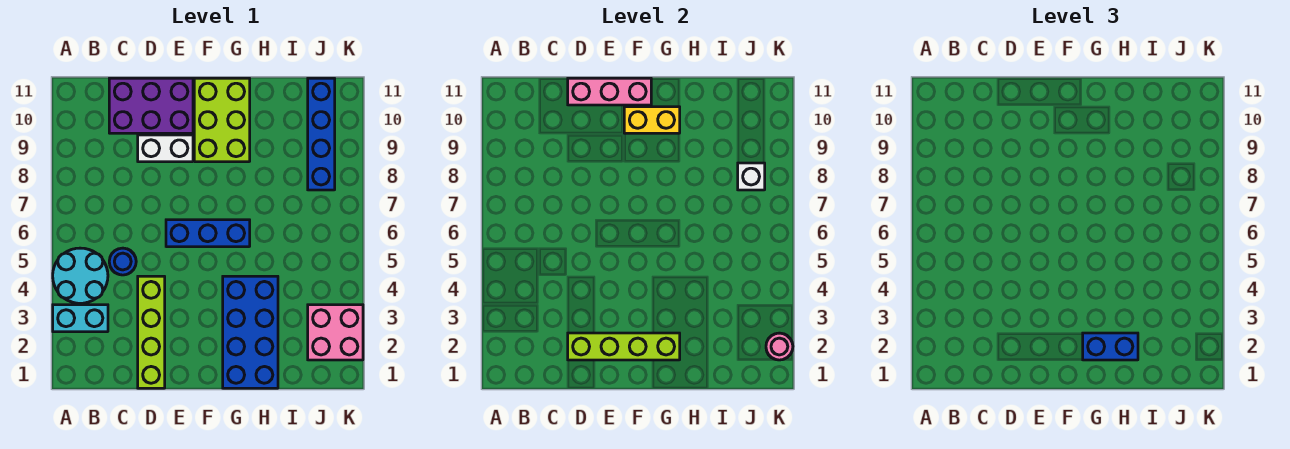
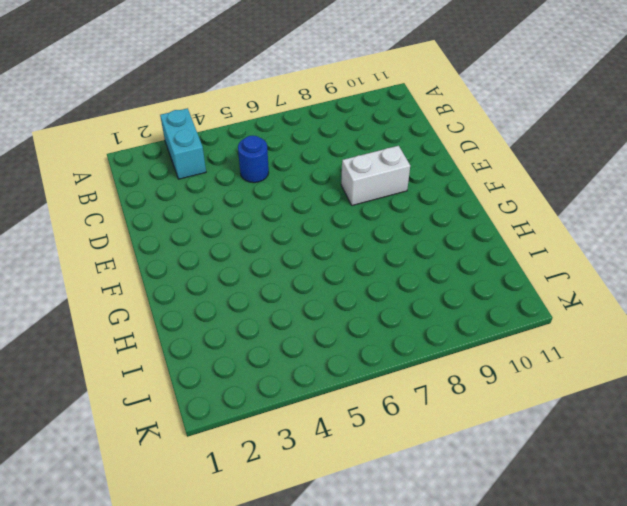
white brick E8:E9 level 1 -> white brick D9:E9 level 1
none -> cyan round brick A4:B5 level 1
none -> purple brick C10:E11 level 1
none -> lime brick D1:D4 level 1

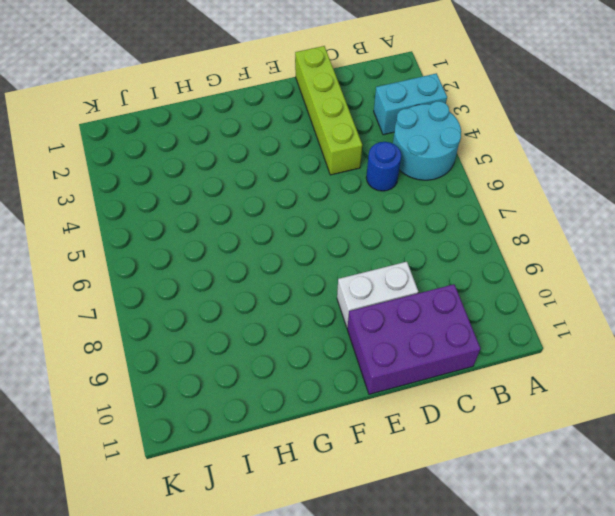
none -> blue brick E6:G6 level 1
none -> lime brick F9:G11 level 1
none -> blue brick G1:H4 level 1

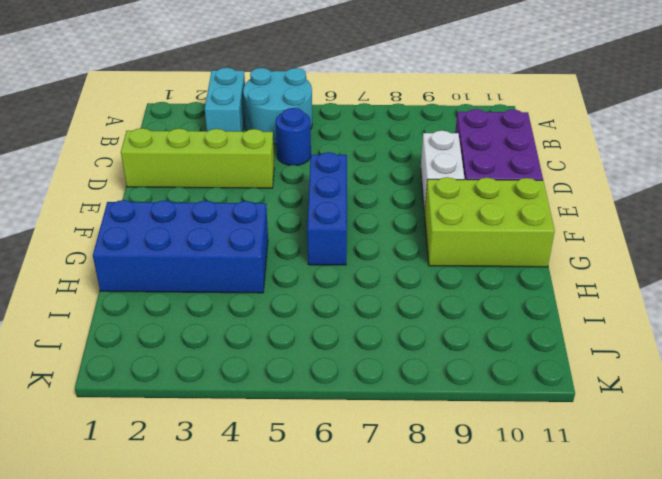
none -> pink brick J2:K3 level 1
none -> blue brick J8:J11 level 1
none -> lime brick D2:G2 level 2

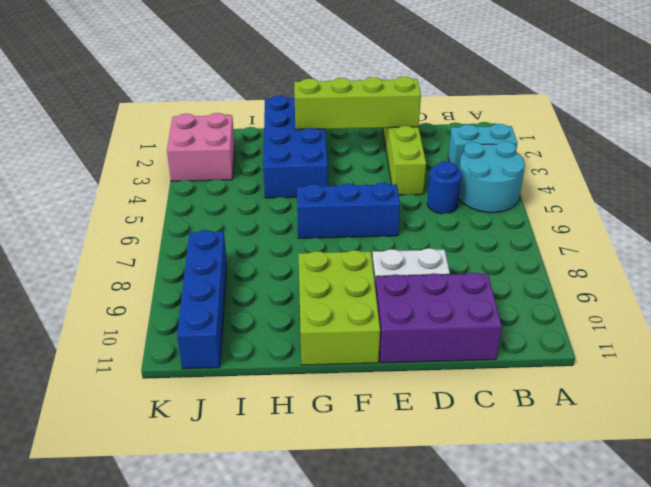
none -> pink brick D11:F11 level 2
none -> yellow brick F10:G10 level 2
none -> white brick J8 level 2

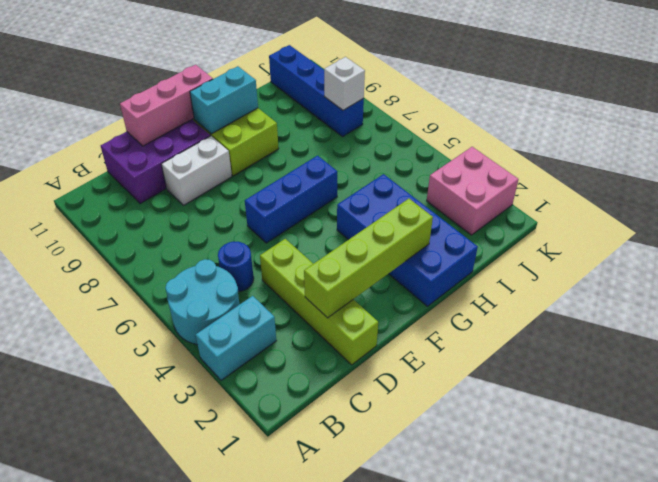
cyan brick F10:G10 level 2 -> yellow brick F10:G10 level 2
none -> pink round brick K2 level 2
none -> blue brick G2:H2 level 3

